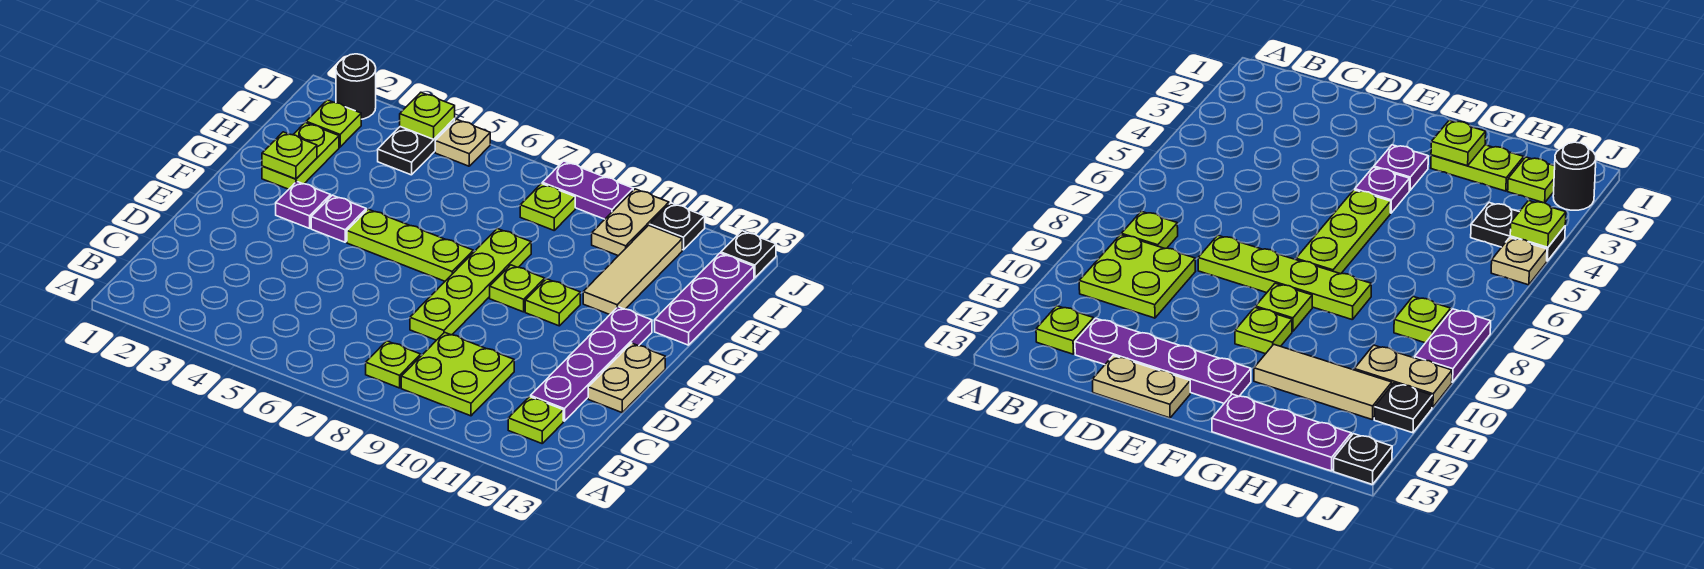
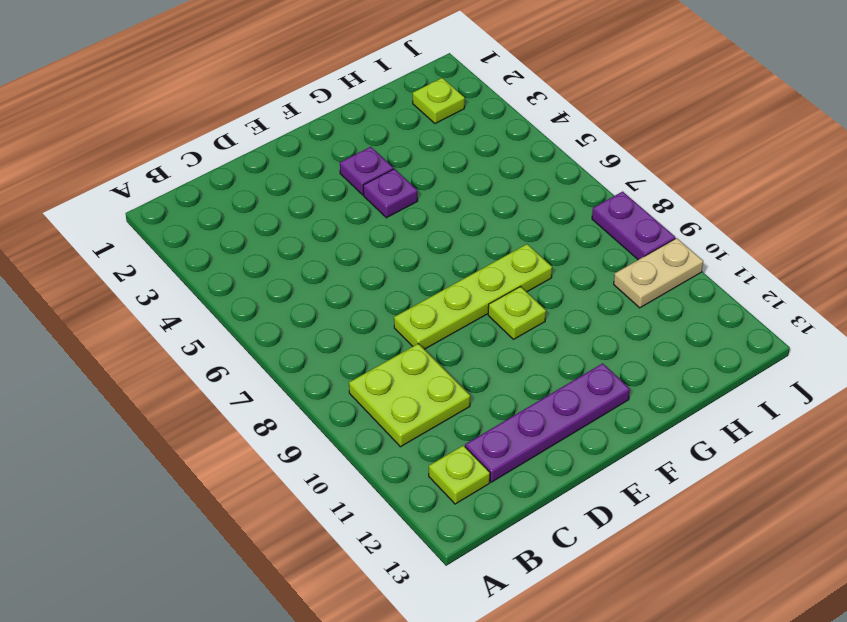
none -> lime plate B8 level 1
none -> tan plate D13:E13 level 1
none -> lime plate F5:F7 level 1

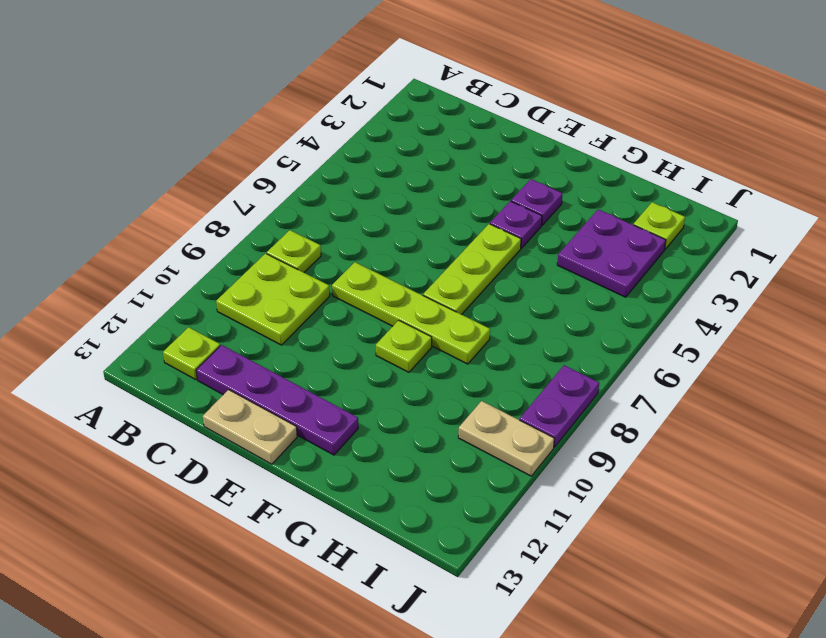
purple plate H3:I4 level 1 -> black plate I4:J4 level 1
none -> lime plate F10 level 1
none -> lime plate G2:H2 level 1
none -> tan tile G11:I11 level 1

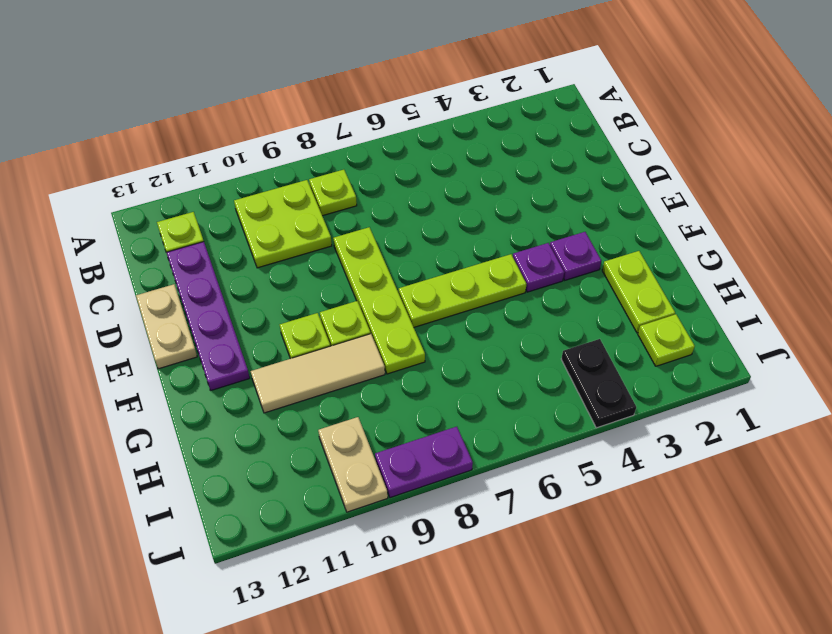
tan tile G9:G11 level 1 -> tan tile G11:I11 level 1
none -> purple plate G13:I13 level 1
none -> lime plate I8 level 1
none -> black round brick J2 level 1

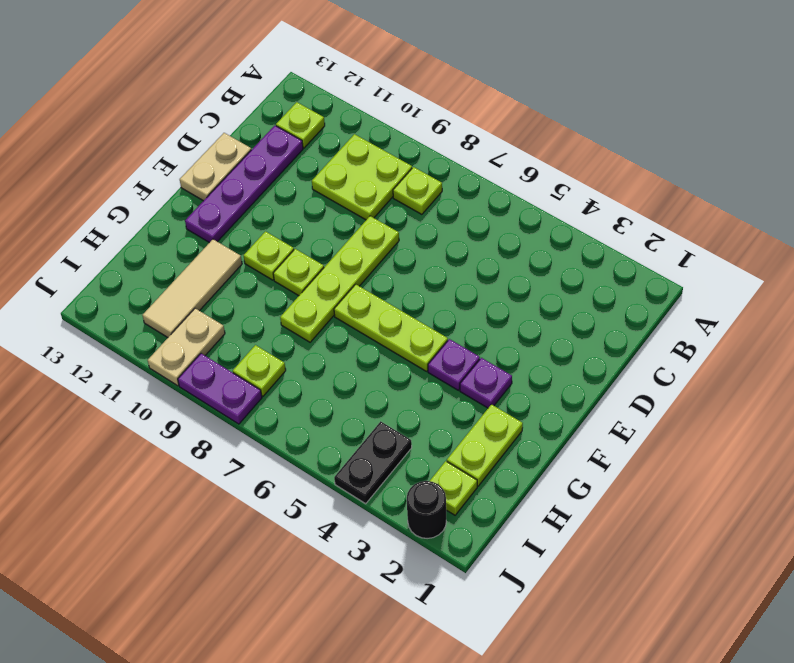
none -> purple plate G13:I13 level 1
none -> tan plate J5 level 1
none -> black plate J11 level 1

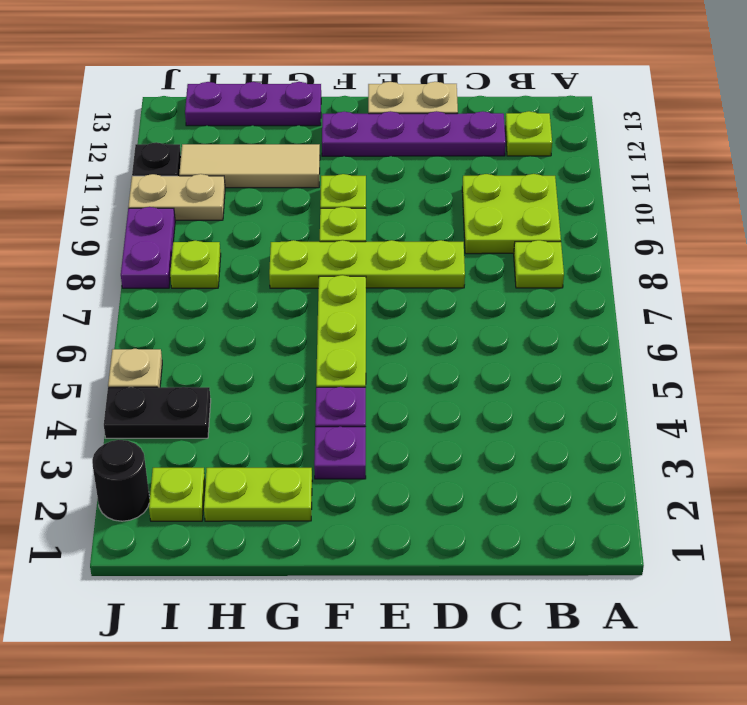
none -> black plate J13 level 1
none -> lime plate G2 level 2
none -> lime plate J4 level 2

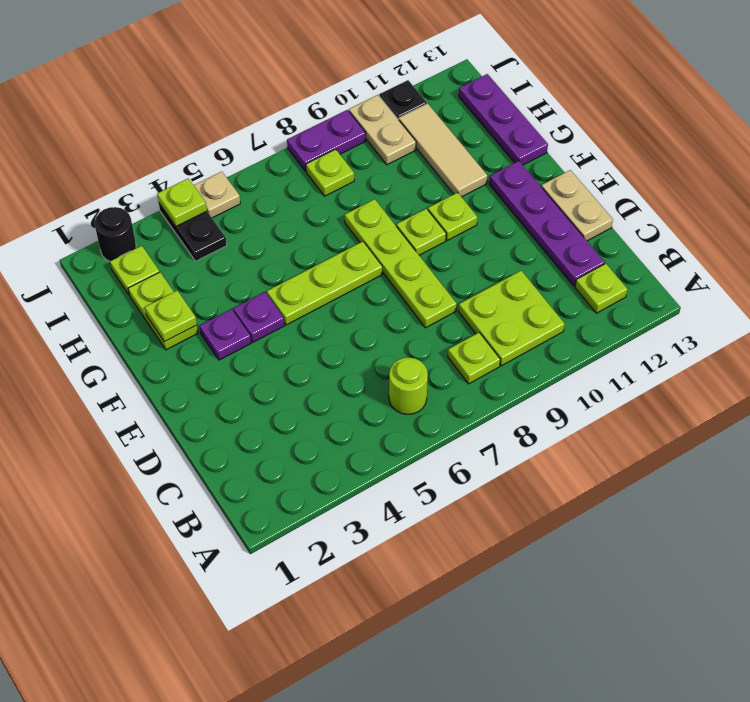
lime round brick B6 level 1 -> none
none -> black plate J13 level 1

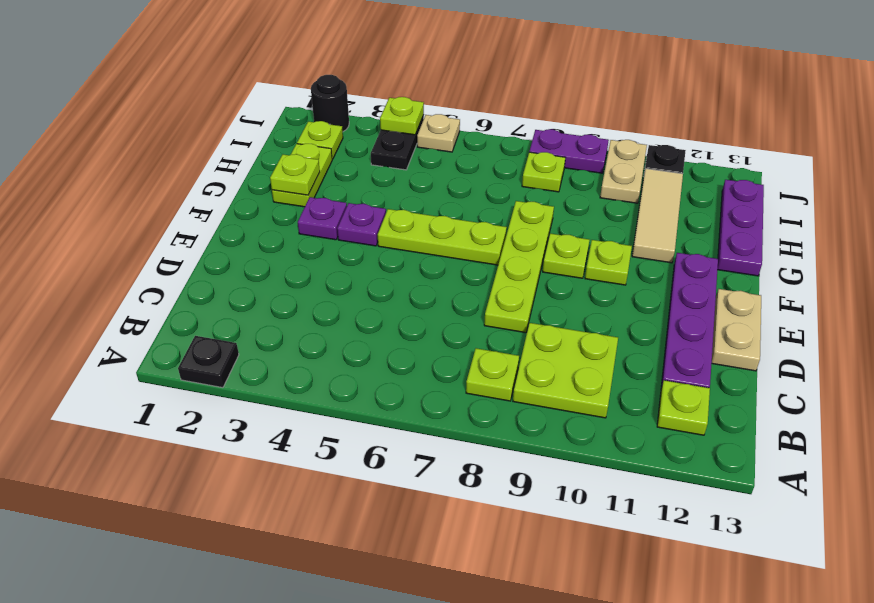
black plate A2 level 1 -> black plate J13 level 1

